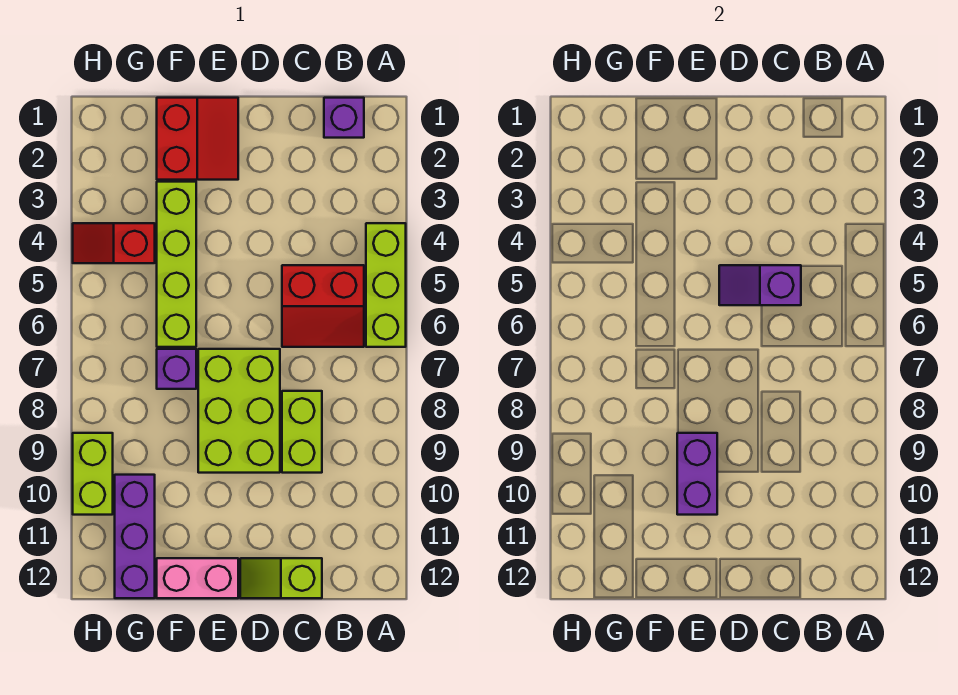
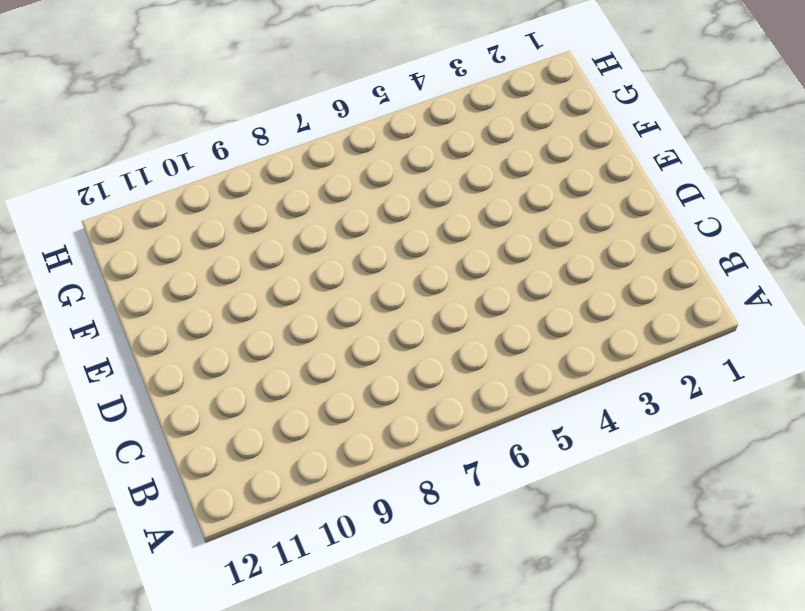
none -> lime brick A4:A6 level 1
none -> purple brick B1 level 1
none -> red slope B5:C6 level 1 top 5

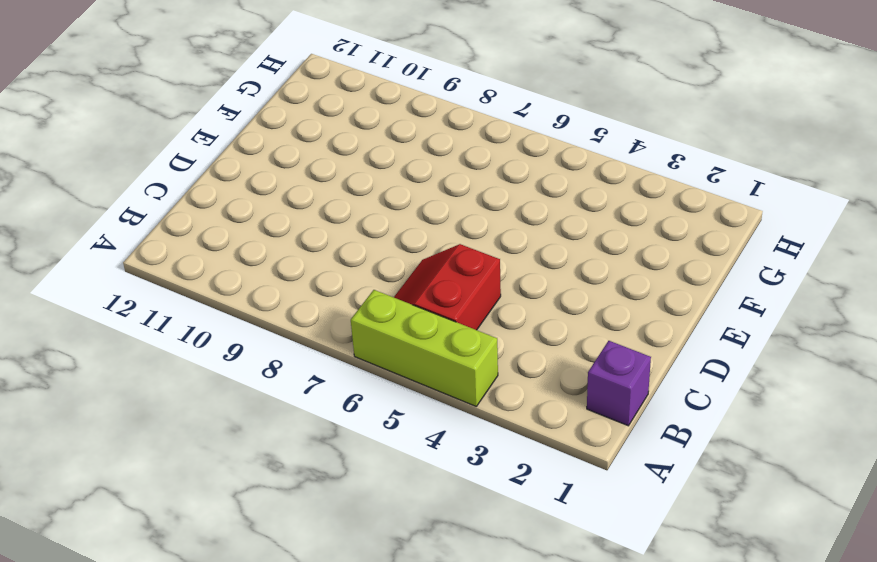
none -> lime brick C8:C9 level 1
none -> lime slope C12:D12 level 1 top C
none -> lime brick D7:E9 level 1

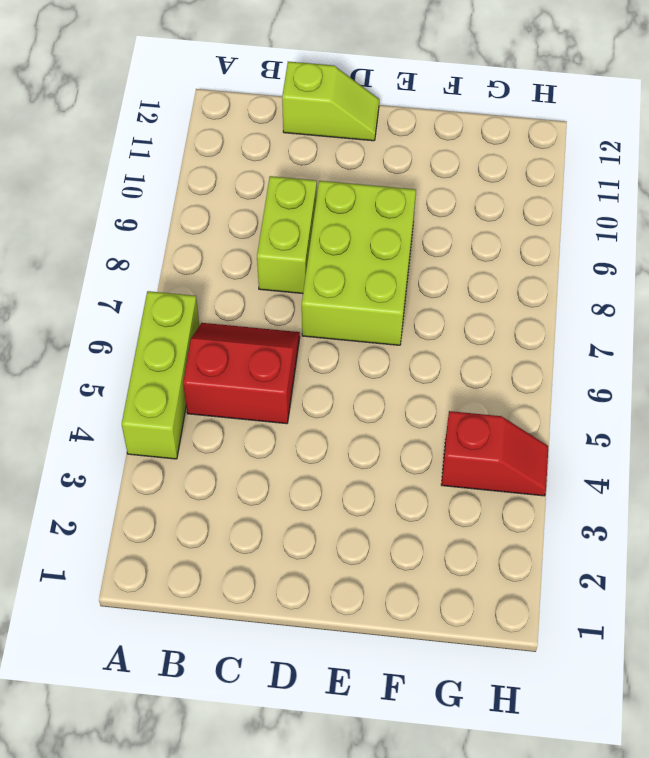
none -> purple brick B1 level 1
none -> red slope E1:F2 level 1 top F
none -> pink brick E12:F12 level 1

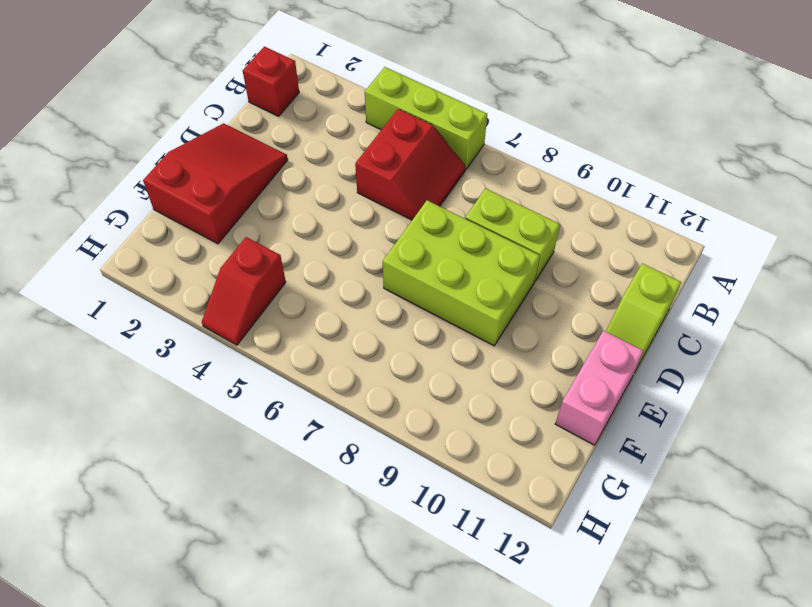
red brick B1 level 1 -> purple brick B1 level 1
red slope D1:F2 level 1 top F -> red slope E1:F2 level 1 top F
none -> lime brick F3:F6 level 1
none -> purple brick F7 level 1
none -> purple brick G10:G12 level 1

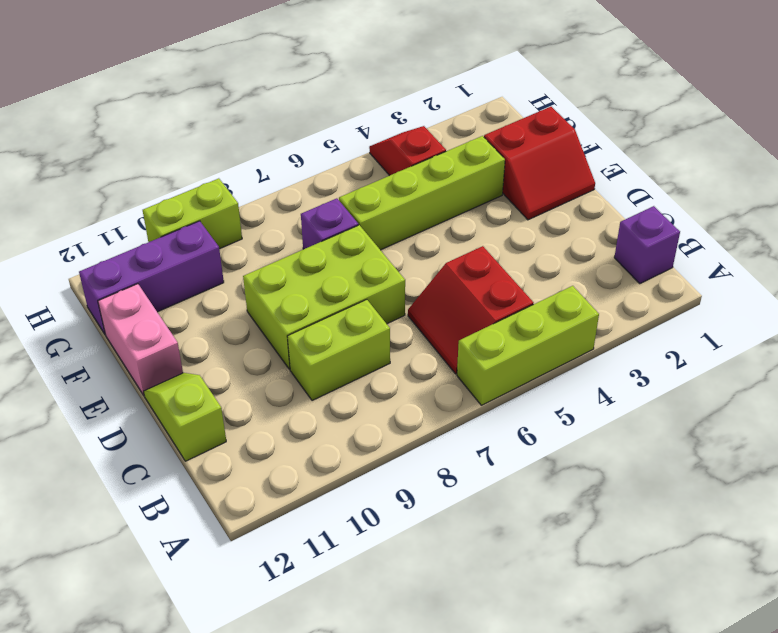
none -> purple slope C5:D5 level 2 top C
none -> purple brick E9:E10 level 2

